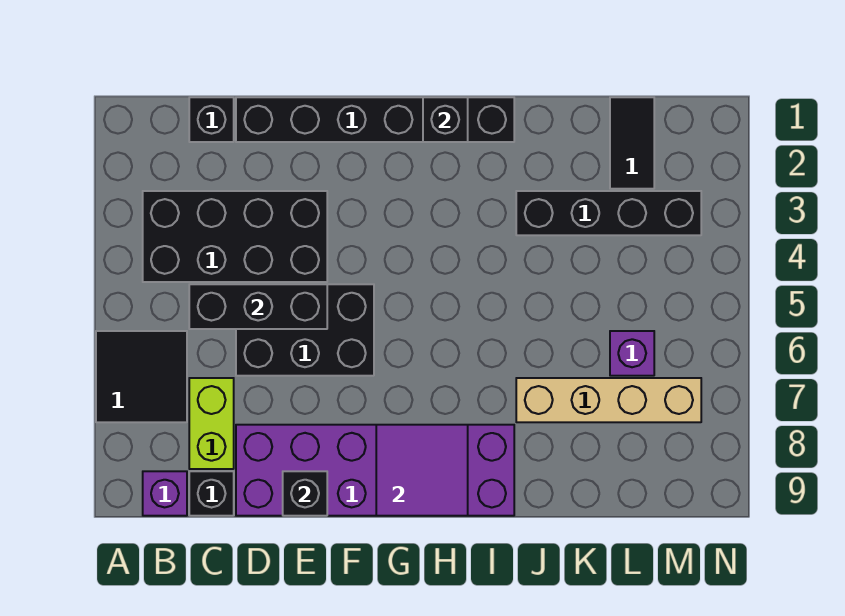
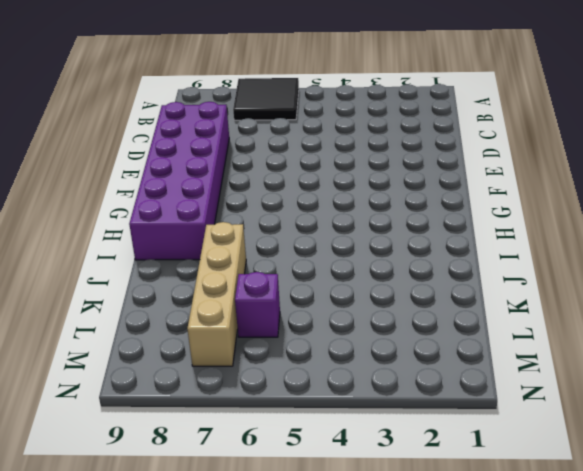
none -> black brick B3:E4 level 1
none -> purple brick B9 level 1
none -> black brick C1 level 1

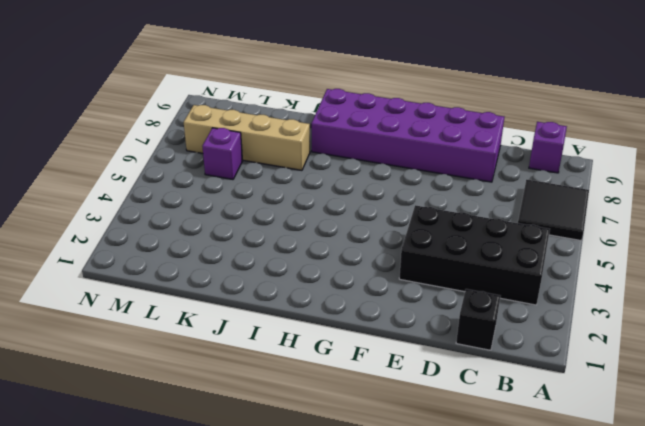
none -> lime brick C7:C8 level 1
none -> black brick C9 level 1
none -> black brick D1:I1 level 1

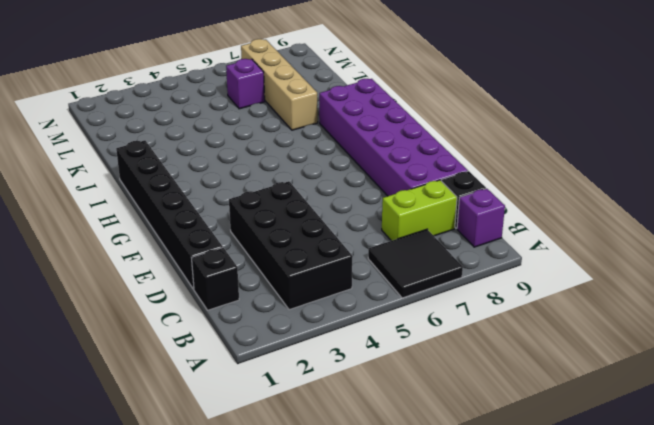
none -> black brick D5:F6 level 1
none -> black brick J3:M3 level 1
none -> black tile L1:L2 level 1

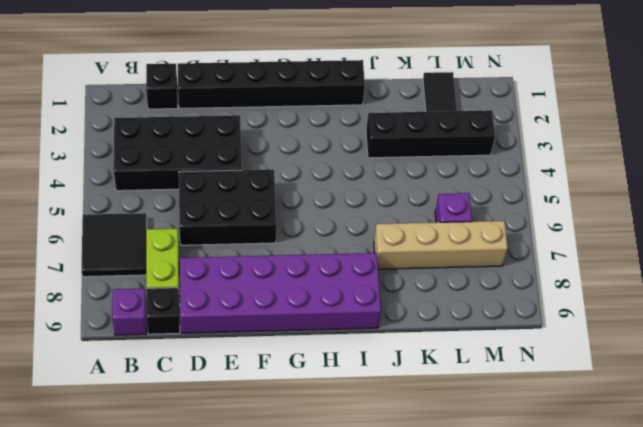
none -> black brick C5:E5 level 2
none -> black brick E9 level 2
none -> purple tile G8:H9 level 2

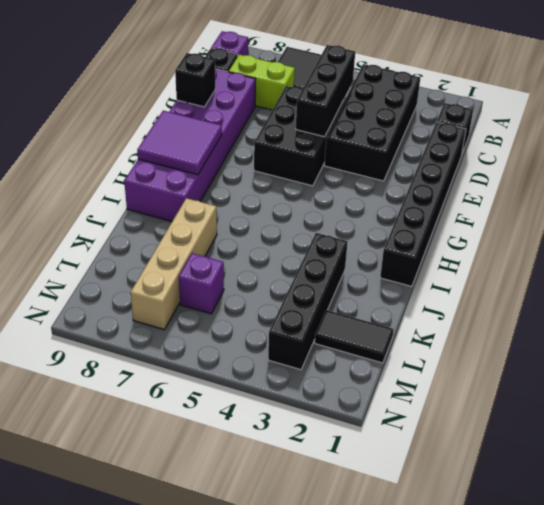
none -> black brick H1 level 2

